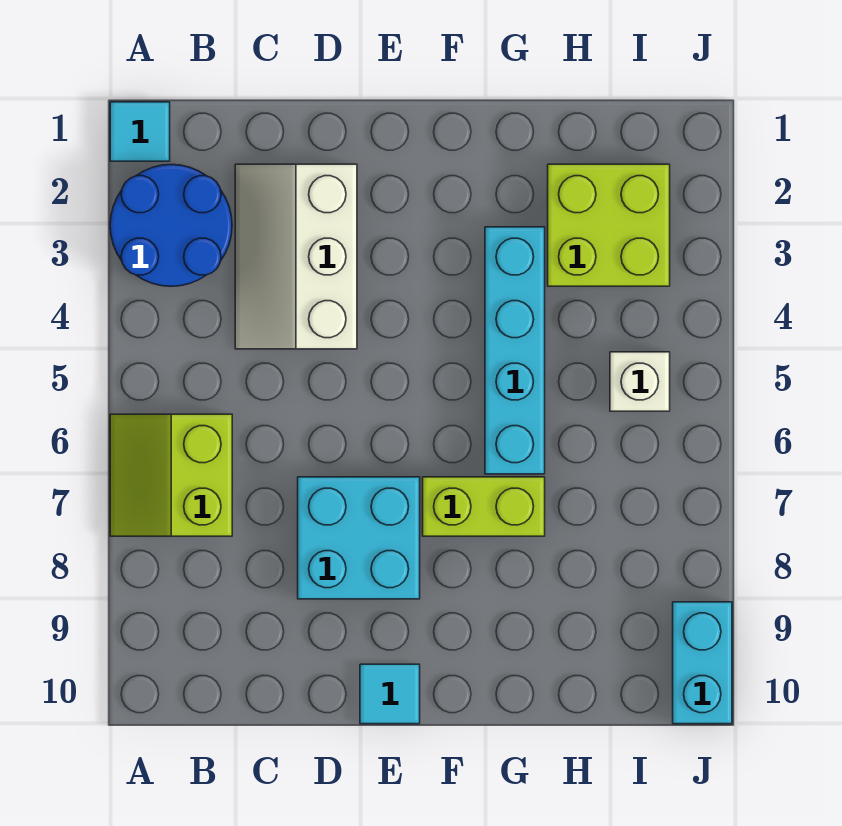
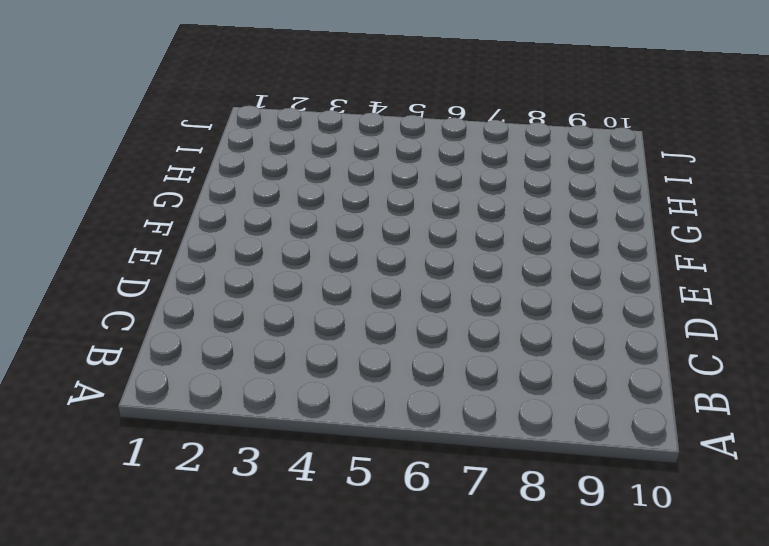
none -> cyan tile A1 level 1
none -> blue round brick A2:B3 level 1

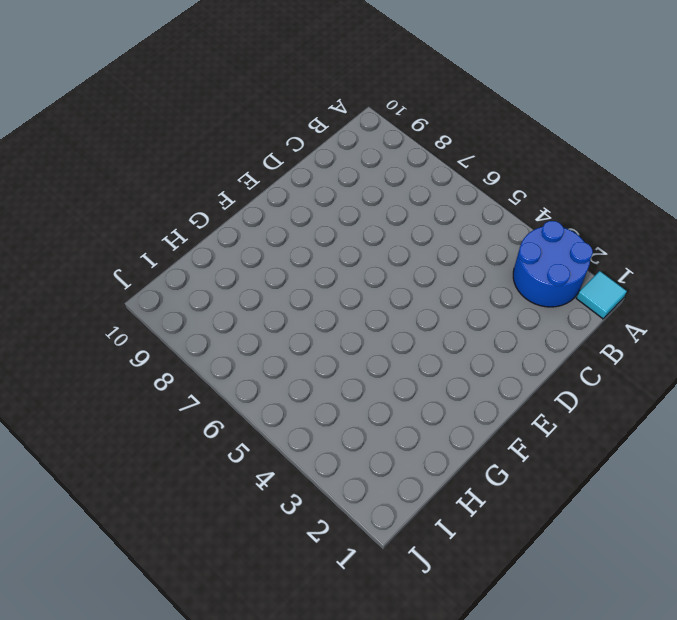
none -> lime slope A6:B7 level 1 top B
none -> white slope C2:D4 level 1 top D

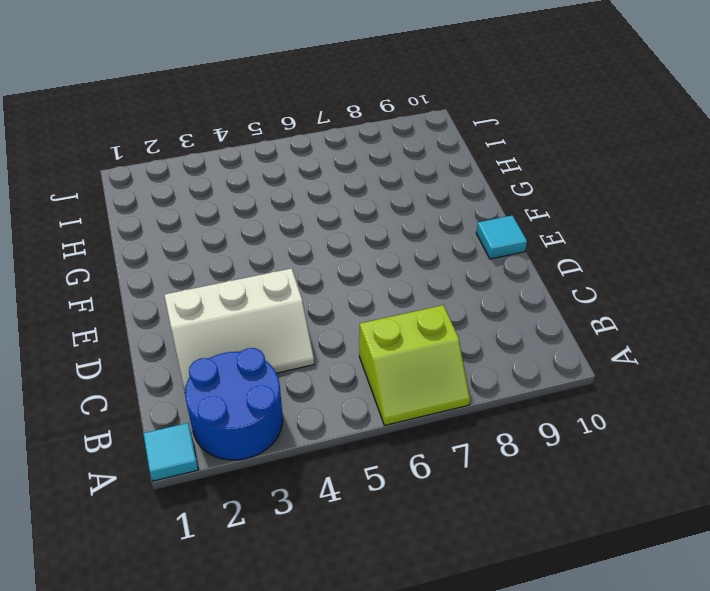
none -> cyan brick D7:E8 level 1
none -> lime brick F7:G7 level 1

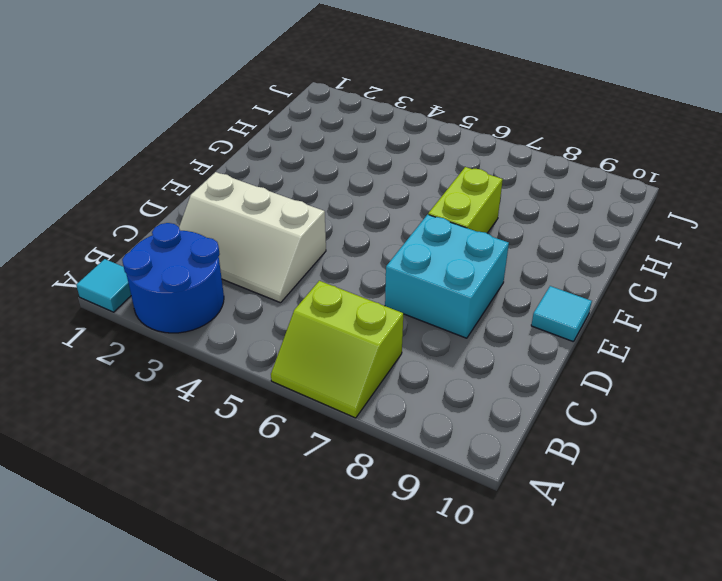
none -> cyan brick G3:G6 level 1
none -> lime brick H2:I3 level 1

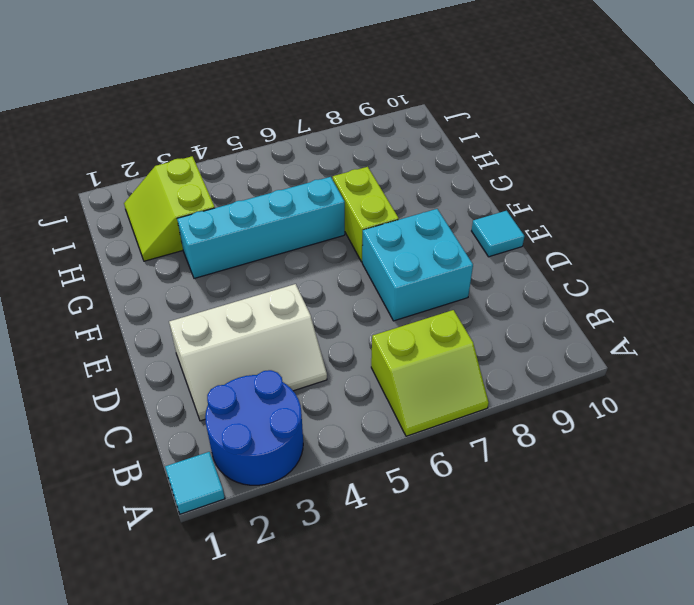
lime slope H2:I3 level 1 top 3 -> lime brick H2:I3 level 1
none -> white brick I5 level 1
none -> cyan brick J9:J10 level 1

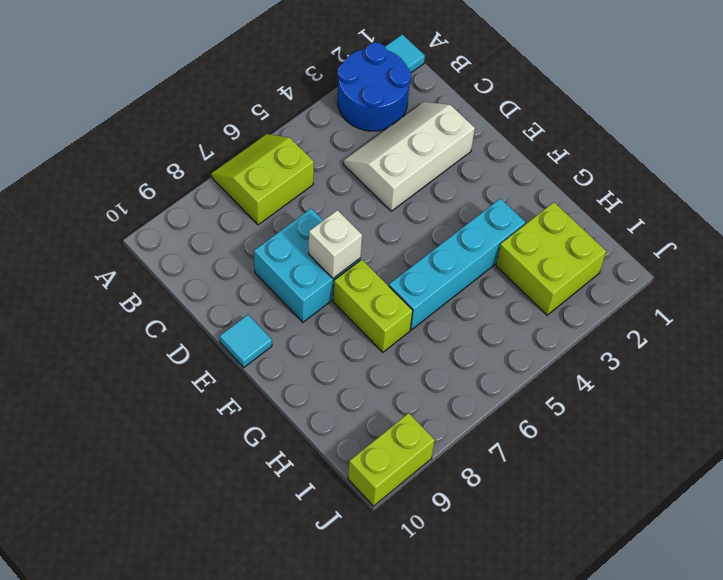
white brick E7 level 2 -> white brick I5 level 1
lime brick J9:J10 level 1 -> cyan brick J9:J10 level 1

